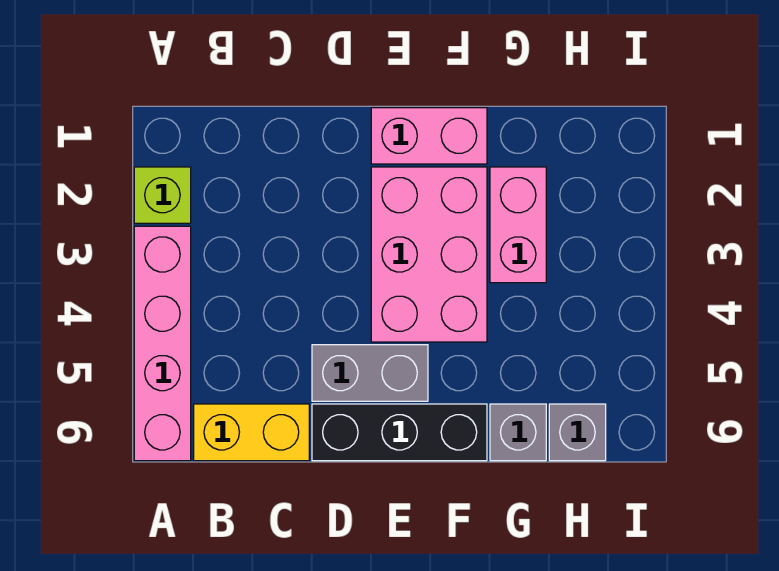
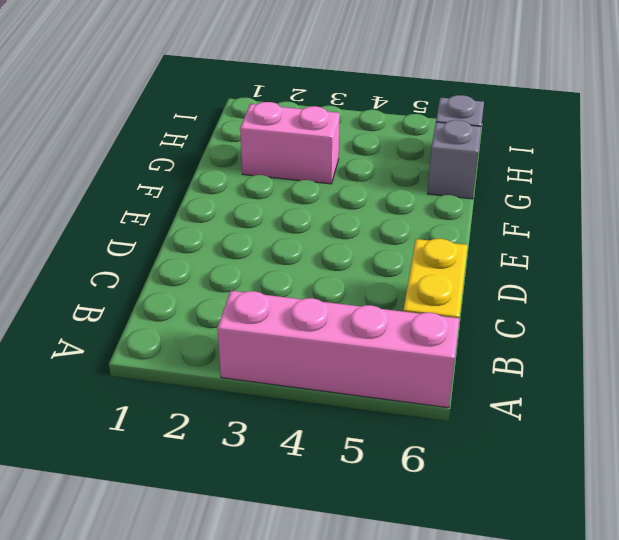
none -> lime brick A2 level 1
none -> grey brick D5:E5 level 1

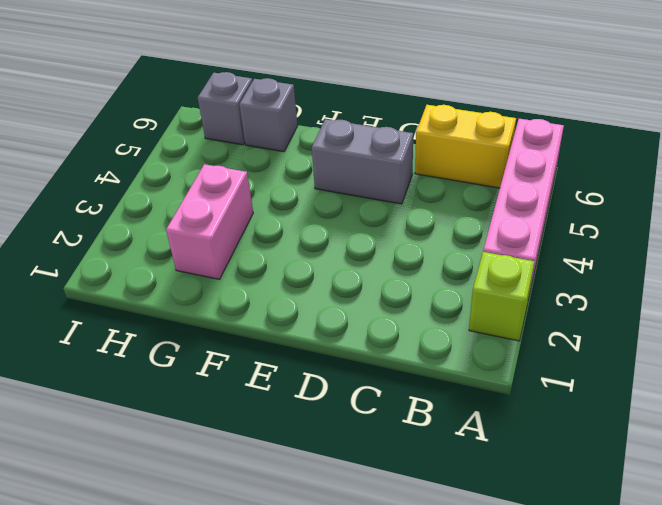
none -> black brick D6:F6 level 1
none -> pink brick E1:F1 level 1

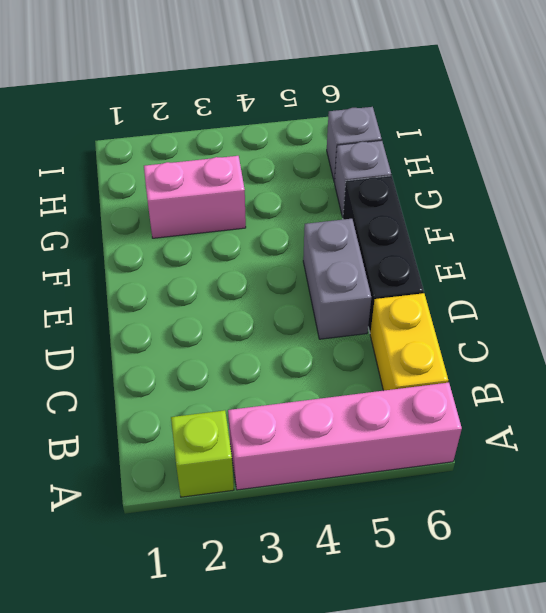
none -> pink brick E1:F1 level 1
none -> pink brick E2:F4 level 1

